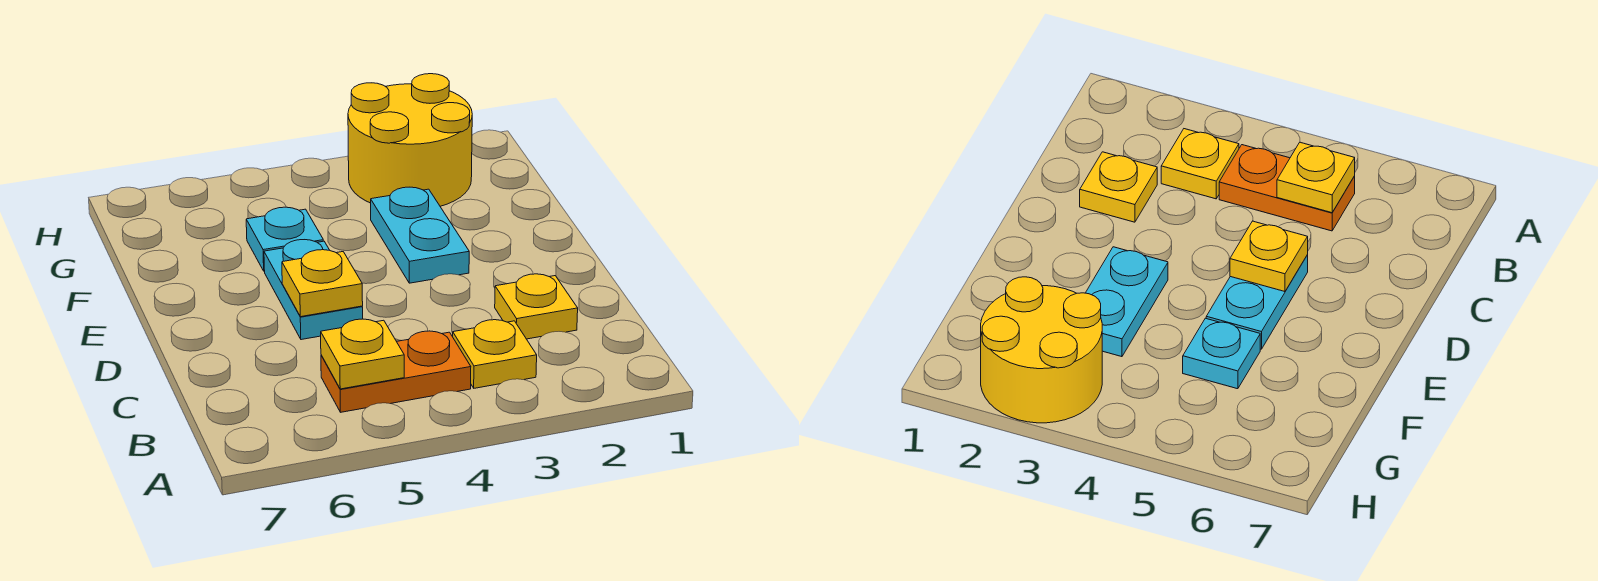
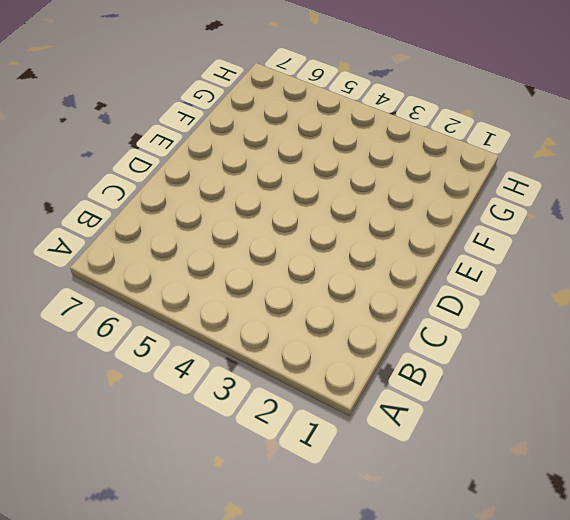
none -> yellow plate B3 level 1
none -> orange plate B4:B5 level 1

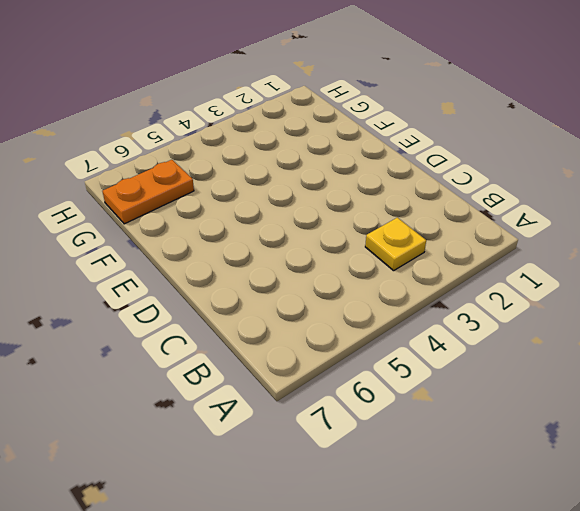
orange plate G6:G7 level 1 -> orange plate B4:B5 level 1
none -> yellow plate C2 level 1
none -> cyan plate D5:E5 level 1

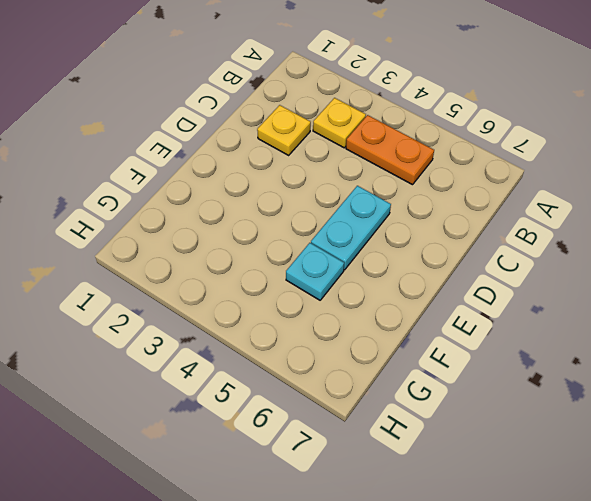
none -> cyan plate E3:F3 level 1
none -> yellow round brick G2:H3 level 1

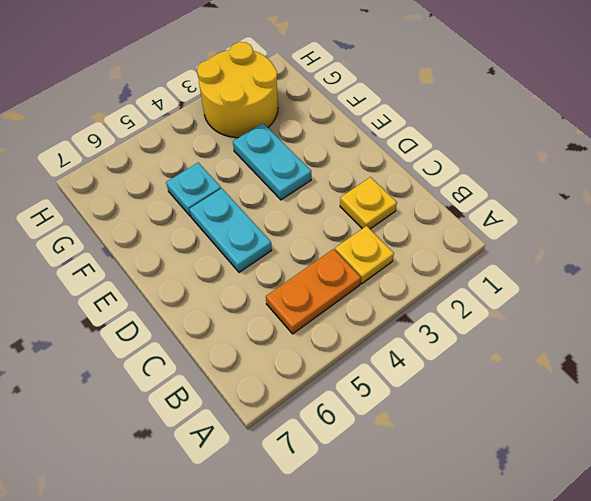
none -> yellow plate B5 level 2
none -> yellow plate D5 level 2

